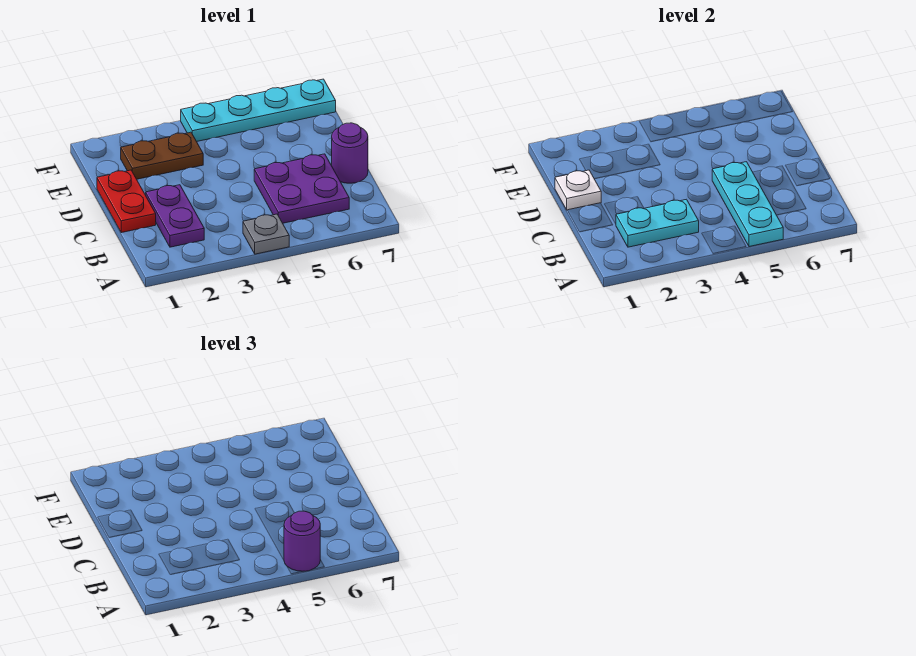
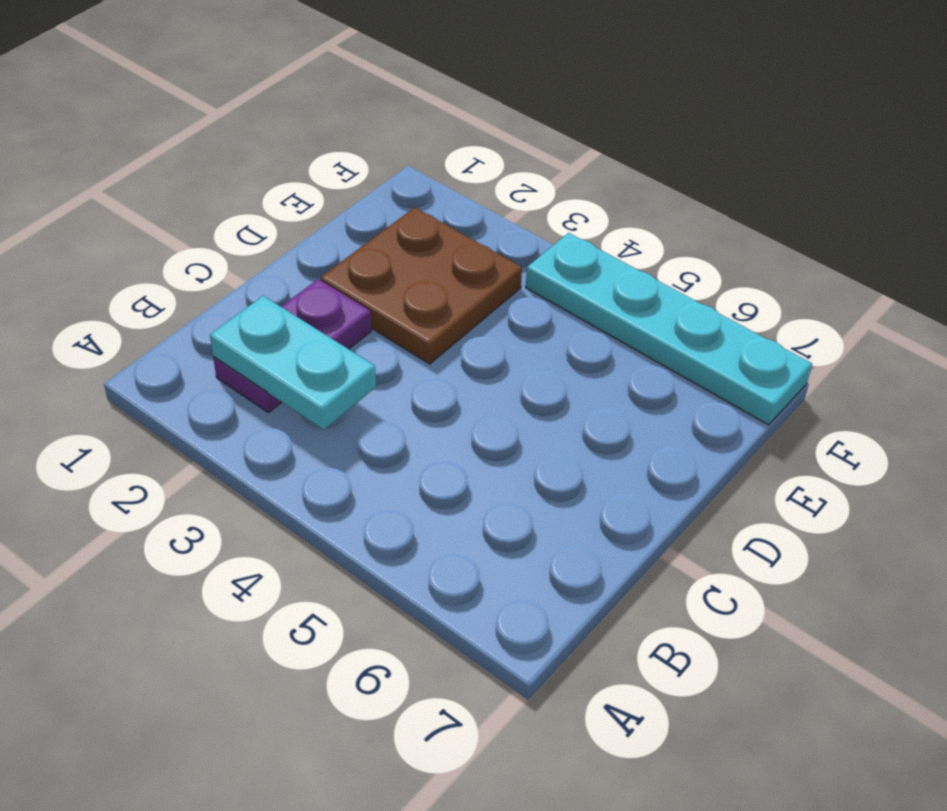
brown plate D2:E3 level 1 -> brown plate E2:E3 level 1
none -> grey plate A4 level 1
none -> purple plate B5:C6 level 1

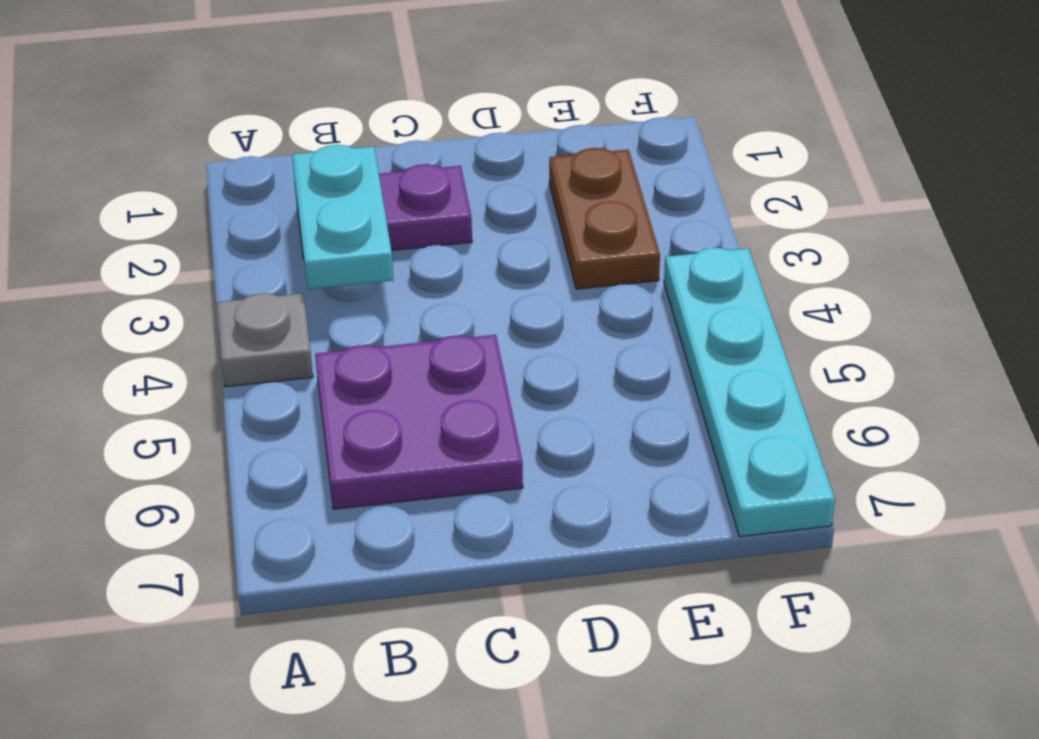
none -> red plate C1:D1 level 1
none -> purple round brick C7 level 1

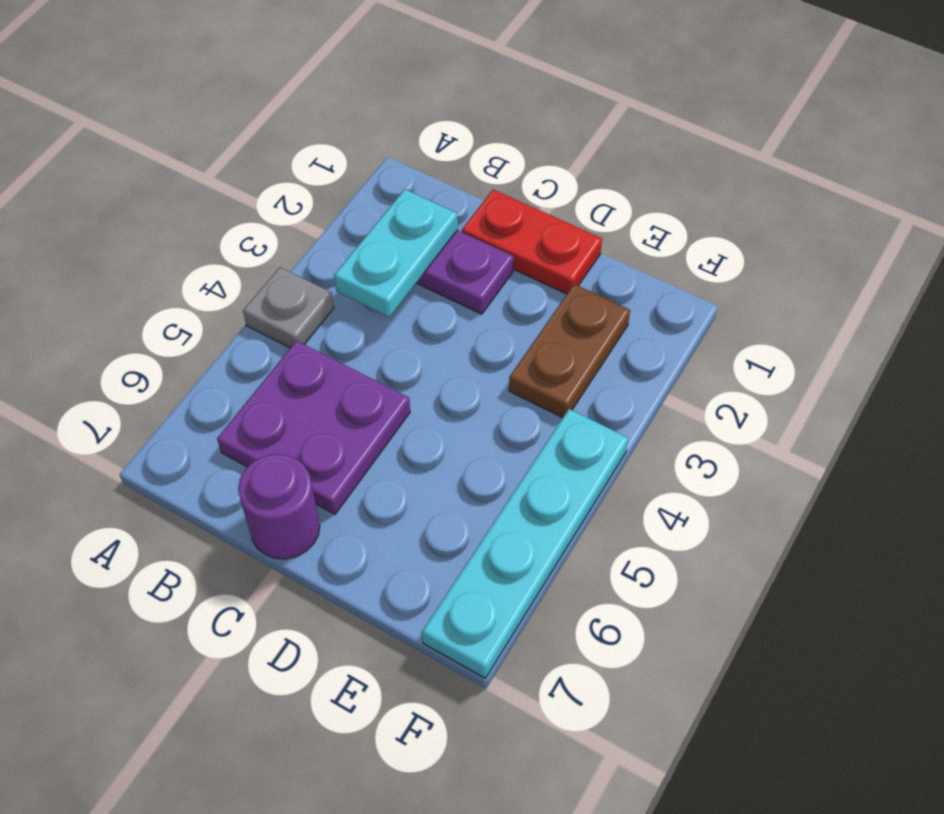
none -> cyan plate A5:C5 level 2
none -> white plate D1 level 2

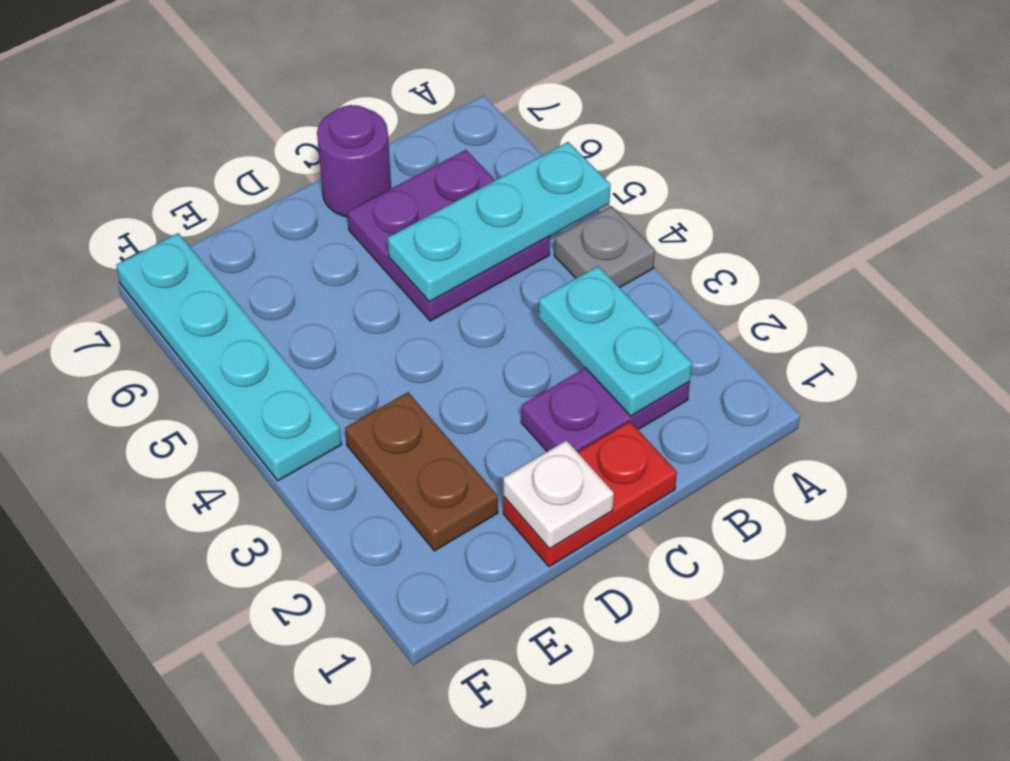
none -> purple round brick A5 level 3

